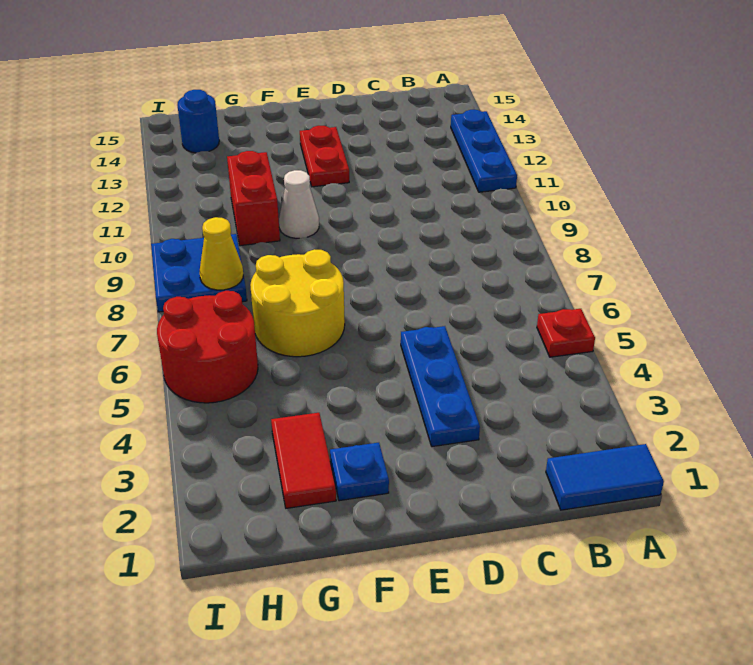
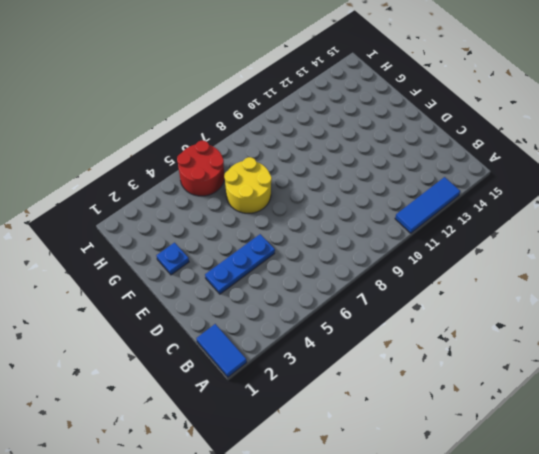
blue tile A11:A13 level 1 -> blue plate A11:A13 level 1
none -> red plate A5 level 1
none -> red plate E12:E13 level 1
none -> white cone F10 level 1

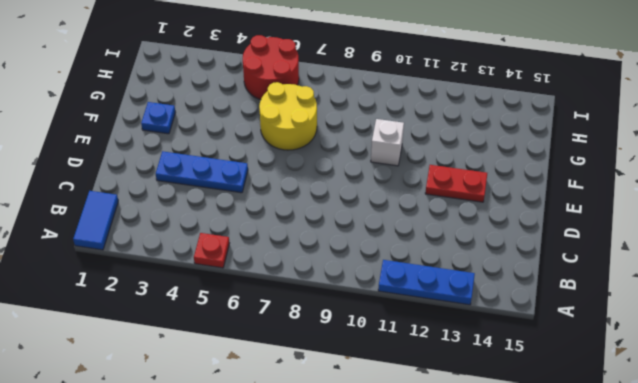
white brick F10 level 1 -> white cone F10 level 1
none -> red tile G2:G3 level 1
none -> red brick G10:G11 level 1
none -> blue plate H8:I9 level 1

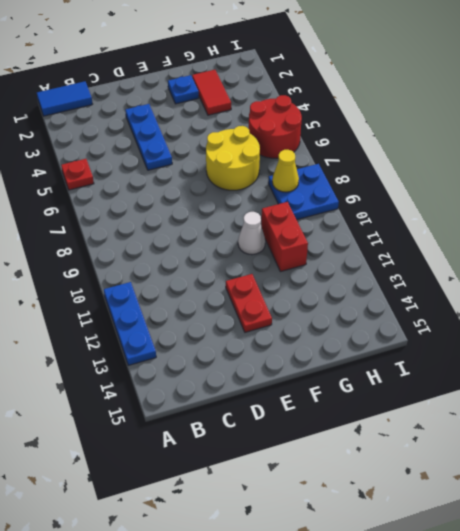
none -> blue round brick H14 level 1

